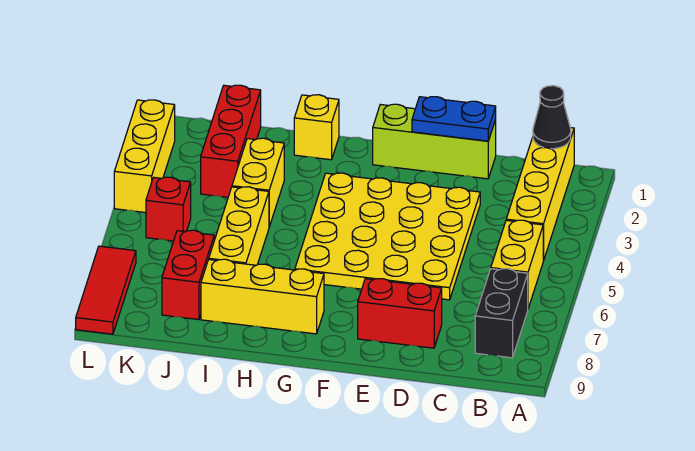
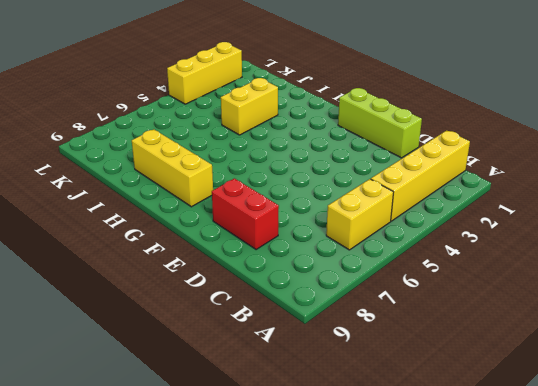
none -> black brick B7:B8 level 1
none -> yellow plate D3:G6 level 1
none -> yellow brick H1 level 1

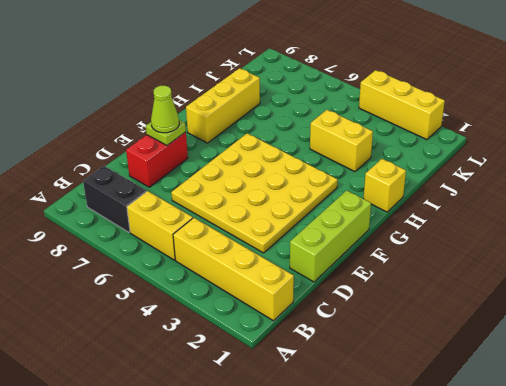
lime plate E8 level 2 -> none
lime cone E8 level 3 -> none
none -> yellow brick I5:I7 level 1
none -> red brick J1:J3 level 1
none -> red brick J7:J8 level 1

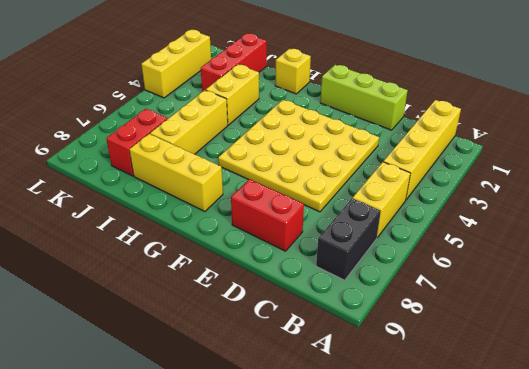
none -> red brick K5 level 1
none -> red tile L7:L9 level 1
none -> black cone B1 level 2

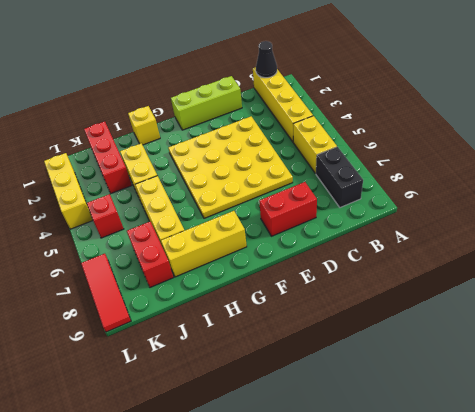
none -> blue plate D1:E1 level 2

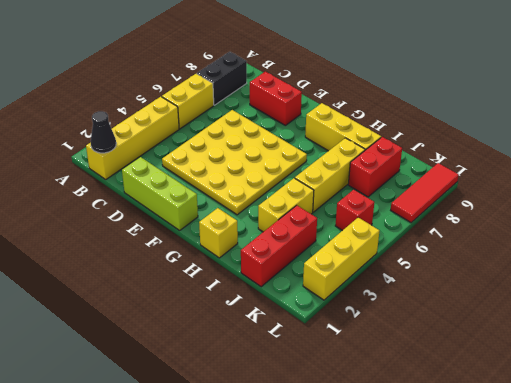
none -> blue plate D1:E1 level 2

